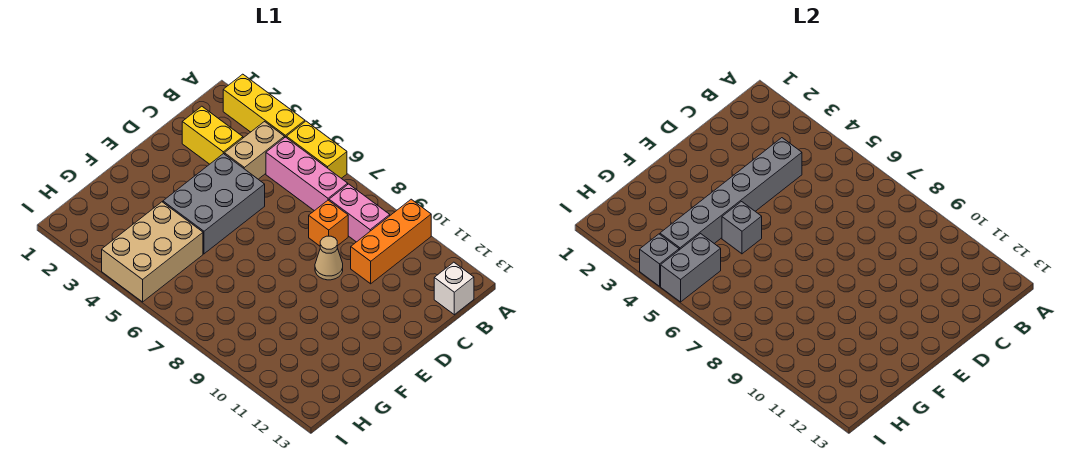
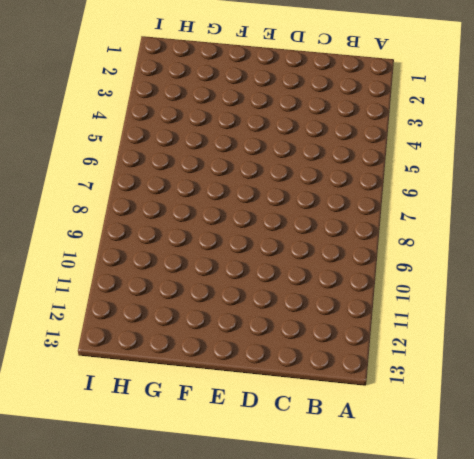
none -> yellow brick A2:A4 level 1
none -> yellow brick A5:A6 level 1
none -> orange brick A10:C10 level 1

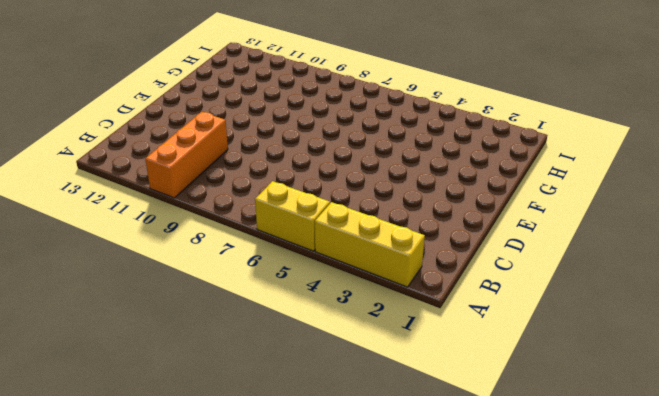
none -> tan brick B4:C4 level 1
none -> pink brick B5:B7 level 1
none -> pink brick B8:B9 level 1

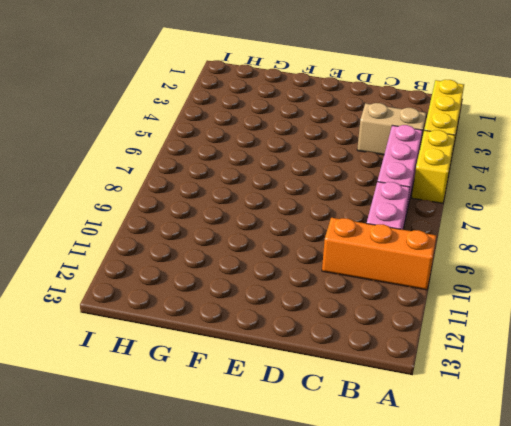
none -> white brick B13 level 1
none -> yellow brick C2:C3 level 1
none -> orange brick C8 level 1

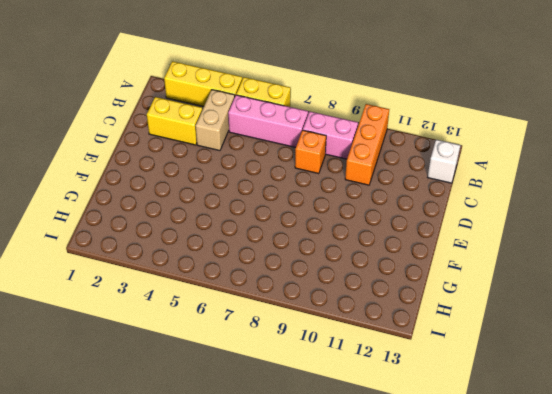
none -> grey brick D4:F5 level 1
none -> tan cone D9 level 1
none -> tan brick G4:I5 level 1

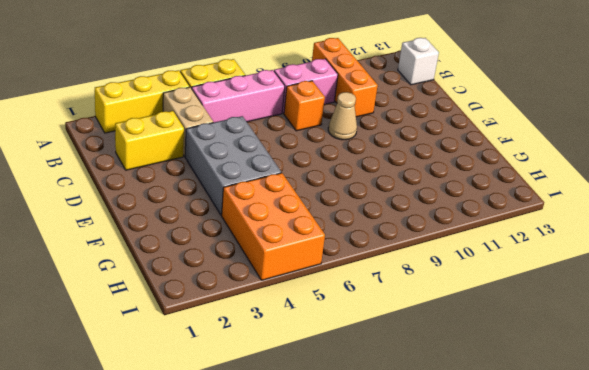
orange brick G4:I5 level 1 -> tan brick G4:I5 level 1
none -> grey brick C4:H4 level 2
none -> grey brick F5 level 2
none -> grey brick H5:I5 level 2

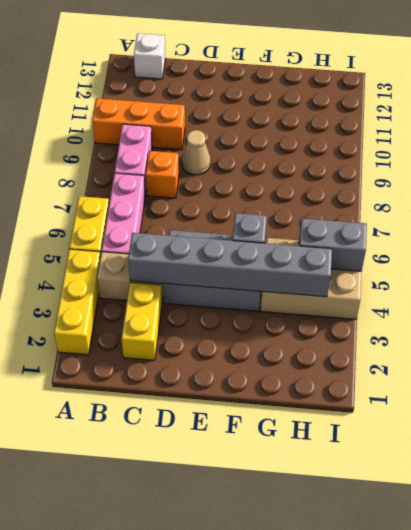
none -> grey brick I4 level 2

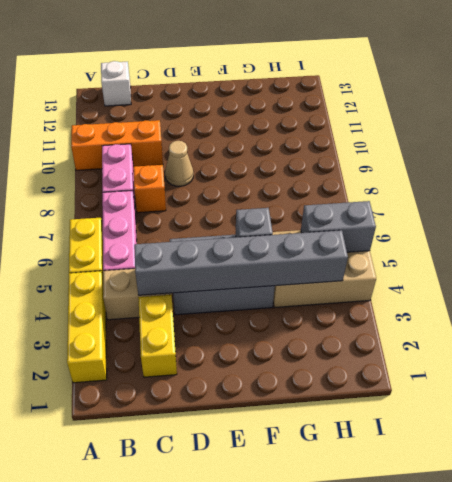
none -> grey brick I4 level 2

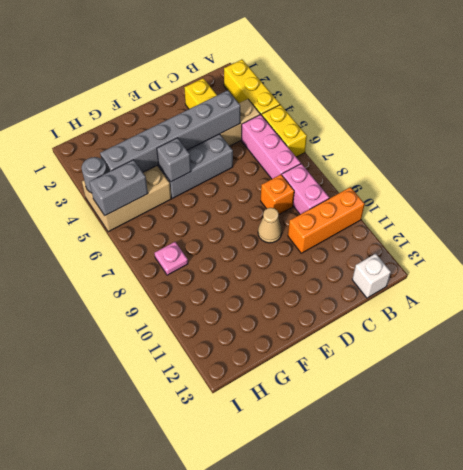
pink plate H8 level 1 -> none
grey round brick I4 level 2 -> grey brick I4 level 2

